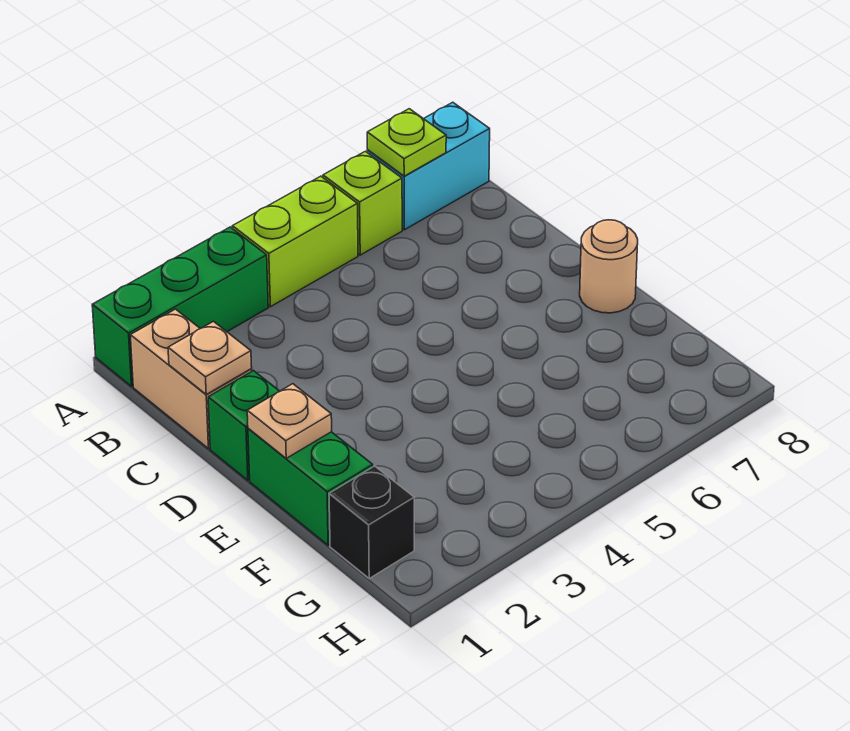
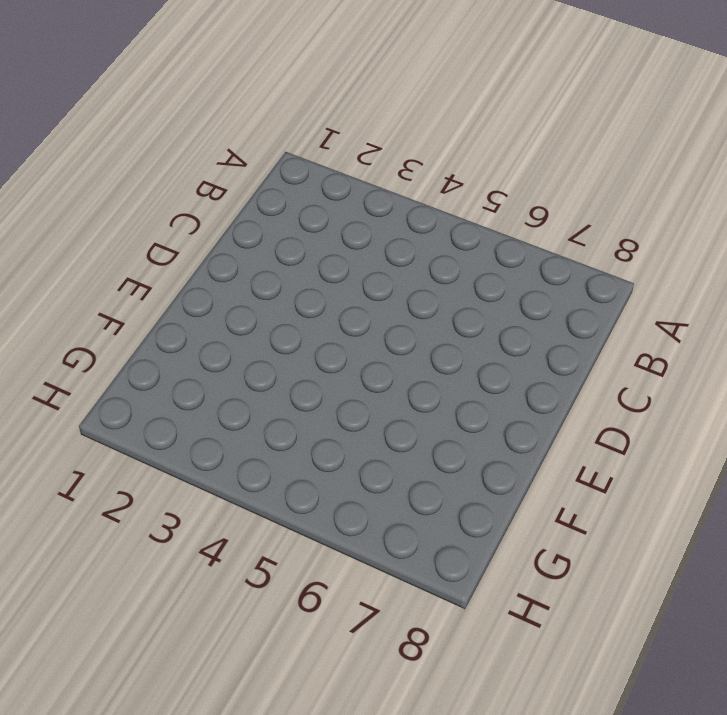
none -> green brick A1:A3 level 1
none -> lime brick A4:A5 level 1
none -> lime brick A6 level 1

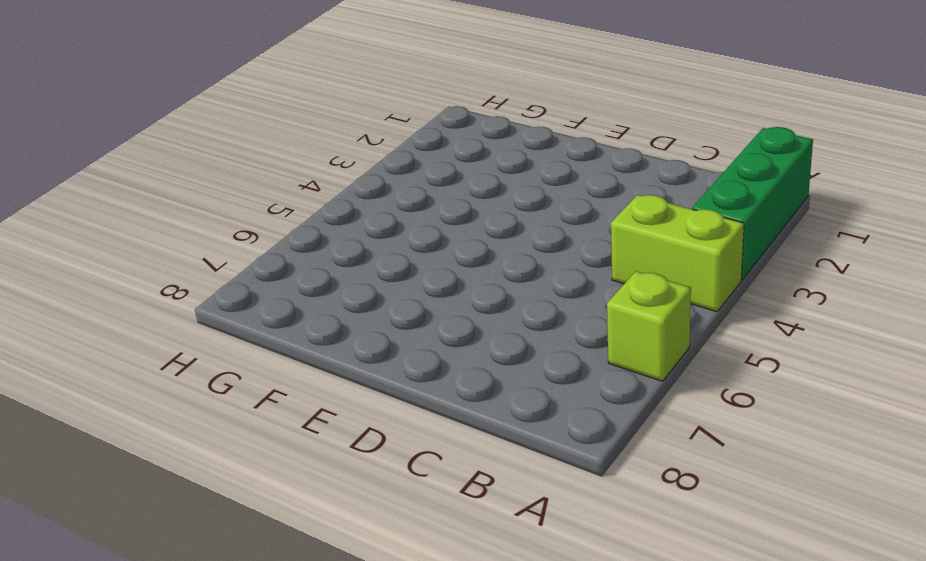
lime brick A4:B4 level 1 -> lime brick A4:A5 level 1
none -> cyan brick A7:A8 level 1
none -> tan brick B1:C1 level 1
none -> green brick D1 level 1

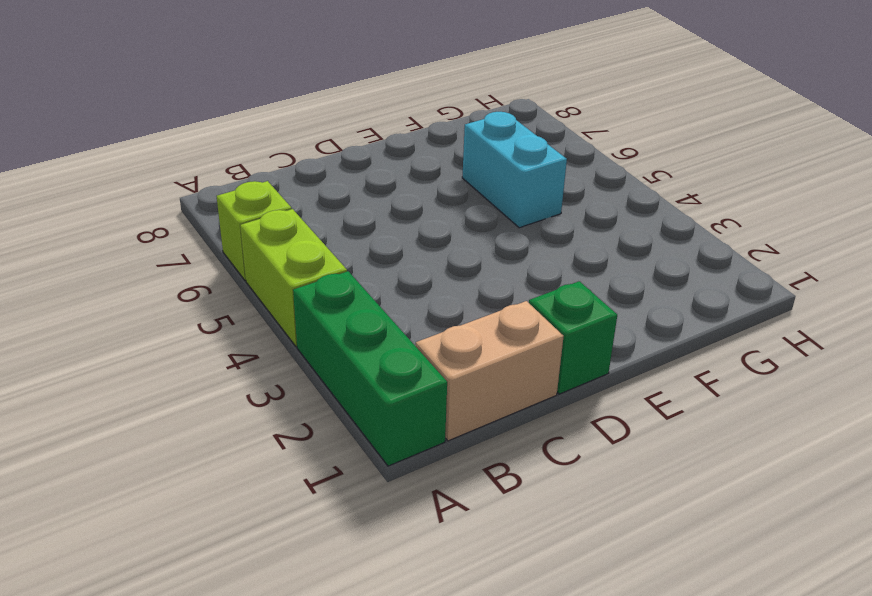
cyan brick F5:F6 level 1 -> cyan brick A7:A8 level 1
none -> green brick E1:F1 level 1
none -> tan round brick E8 level 1
none -> black brick G1 level 1

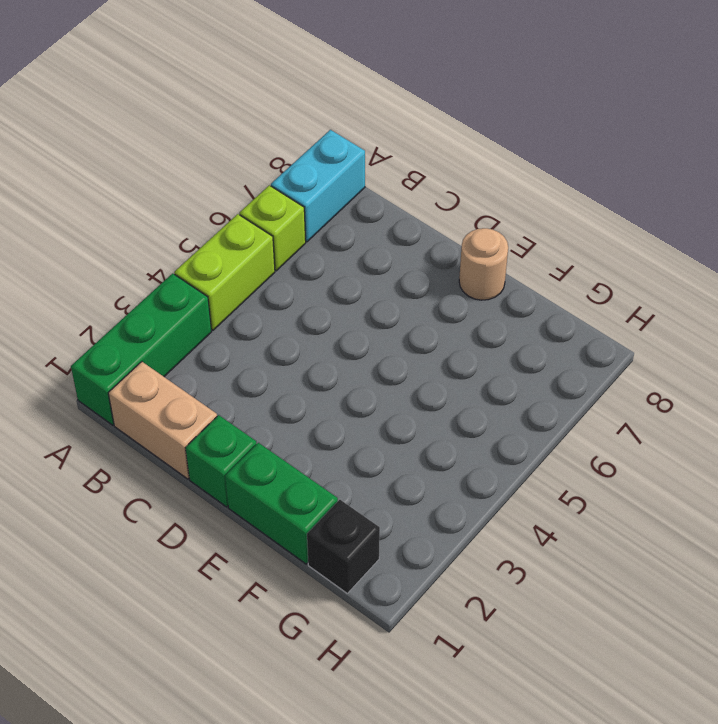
none -> lime plate A7 level 2
none -> tan plate C1 level 2
none -> tan plate E1 level 2

